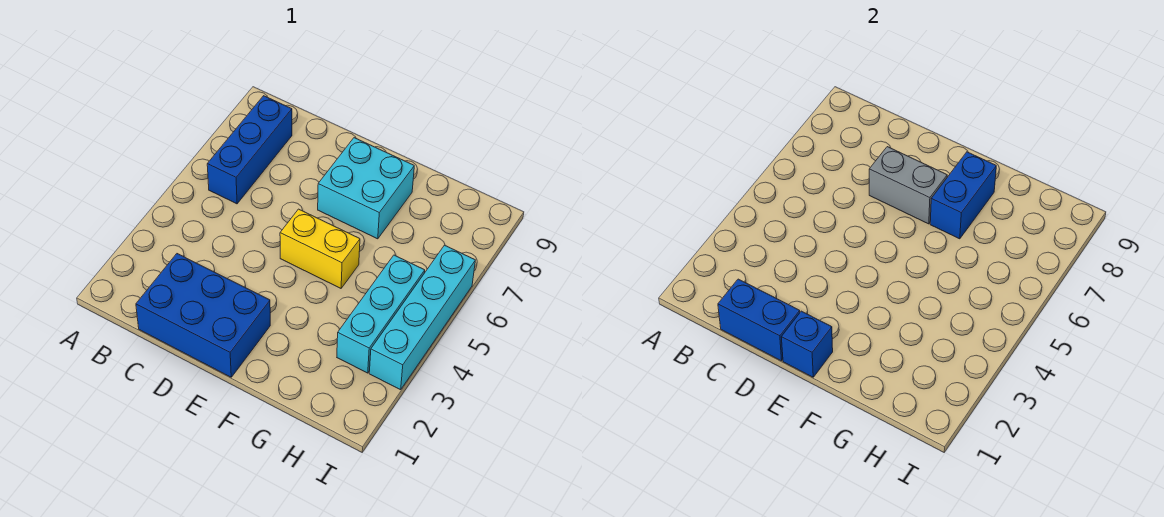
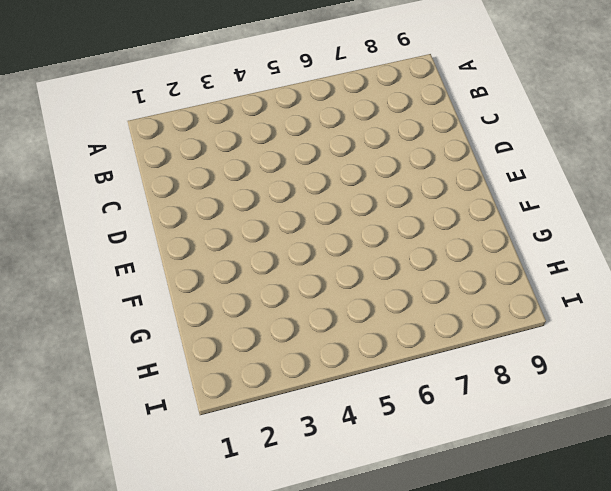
none -> blue brick B6:B8 level 1
none -> blue brick C1:E2 level 1

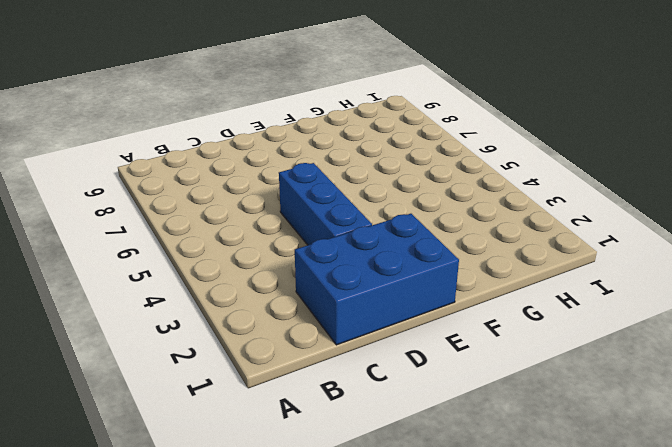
blue brick D3:D5 level 1 -> blue brick B6:B8 level 1
none -> yellow brick E5:F5 level 1
none -> cyan brick E7:F8 level 1

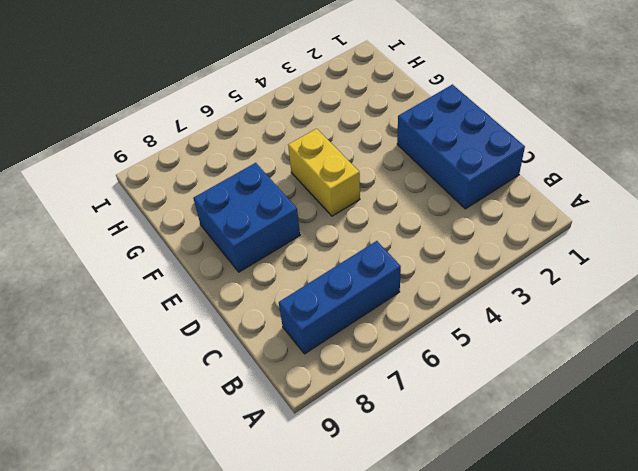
blue brick E7:F8 level 1 -> cyan brick E7:F8 level 1
none -> cyan brick H3:H5 level 1
none -> cyan brick I3:I6 level 1

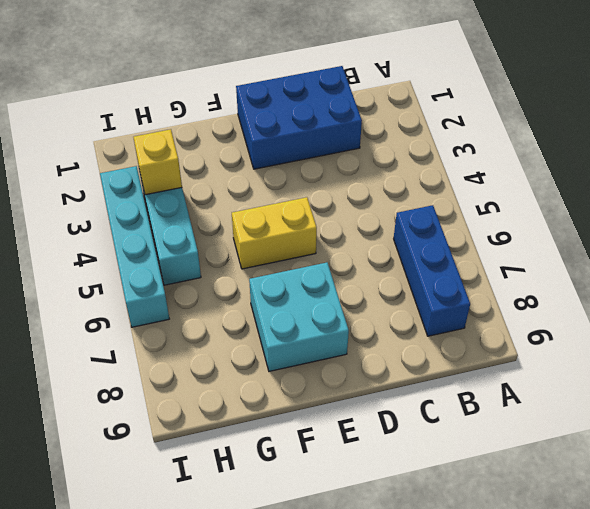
yellow brick H3 level 2 -> none
none -> blue brick C1:D1 level 2
none -> grey brick D7:E7 level 2

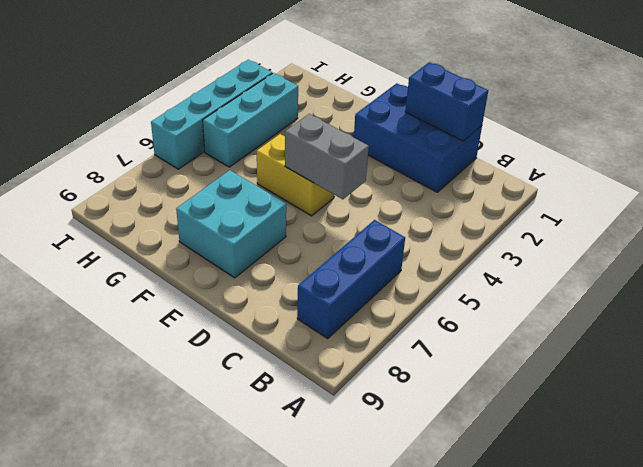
grey brick D5:E5 level 2 -> grey brick D7:E7 level 2
none -> blue brick E1 level 2
none -> blue brick F7:F8 level 2

